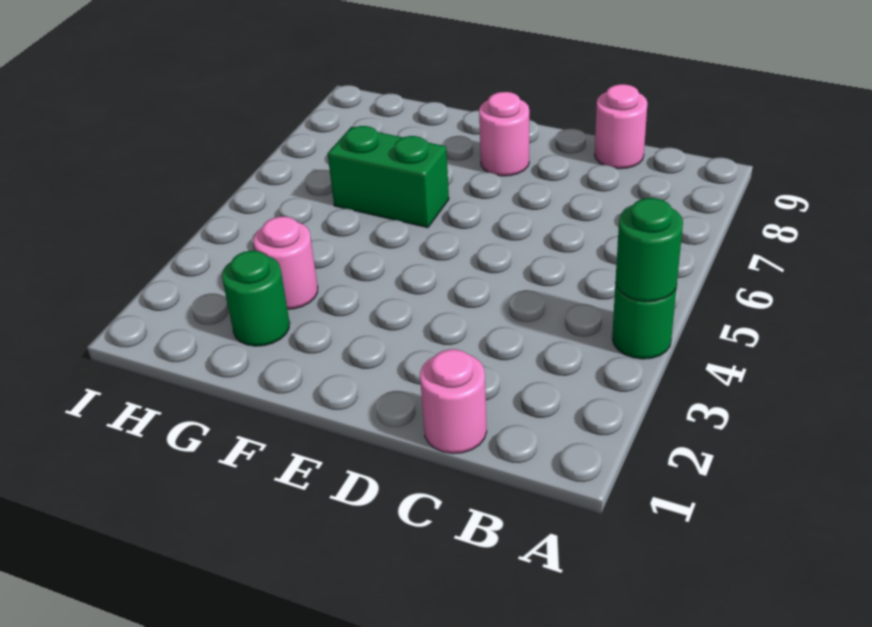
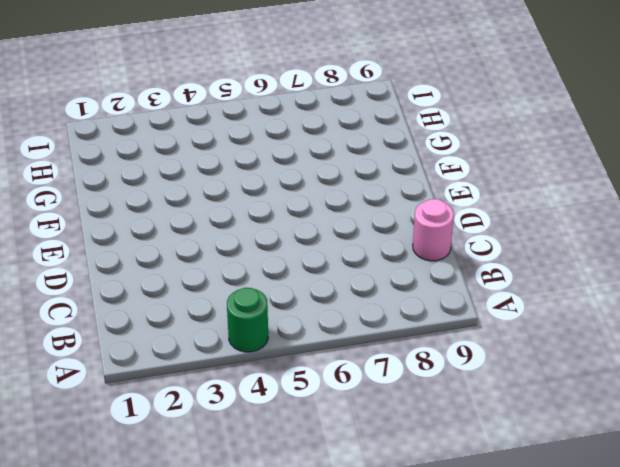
none -> pink round brick C1 level 1
none -> pink round brick E8 level 1

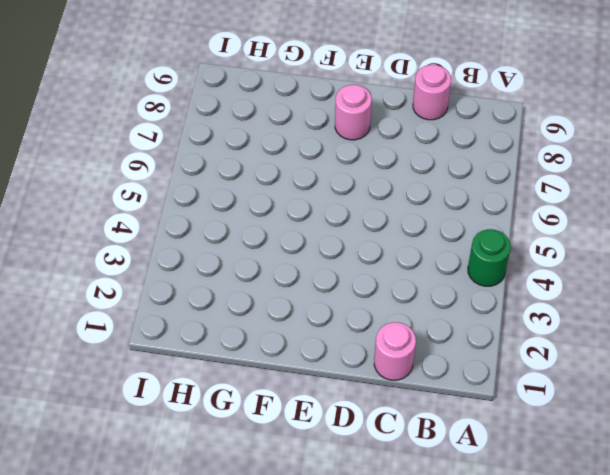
none -> green brick F6:G6 level 1
none -> green round brick G2 level 1

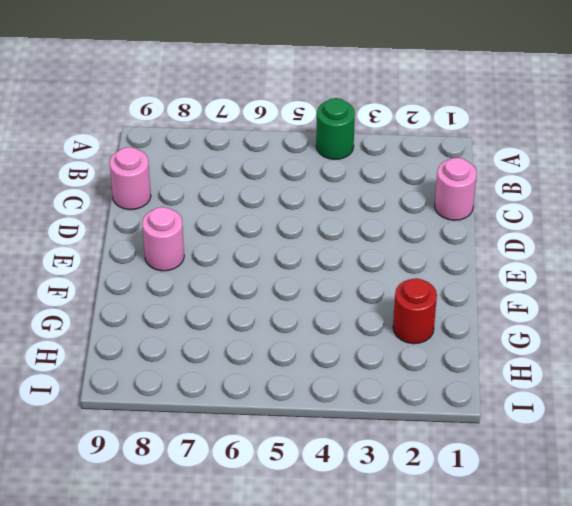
red round brick G2 level 1 -> green round brick G2 level 1
none -> green brick F6:G6 level 1
none -> pink round brick G3 level 1

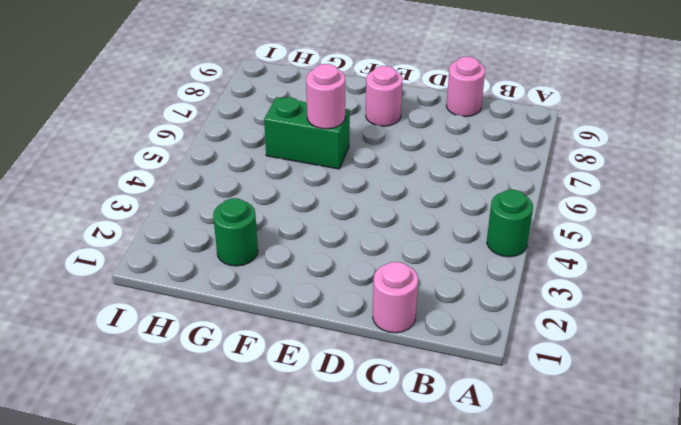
pink round brick F6 level 2 -> pink round brick G3 level 1
none -> green round brick A4 level 2

